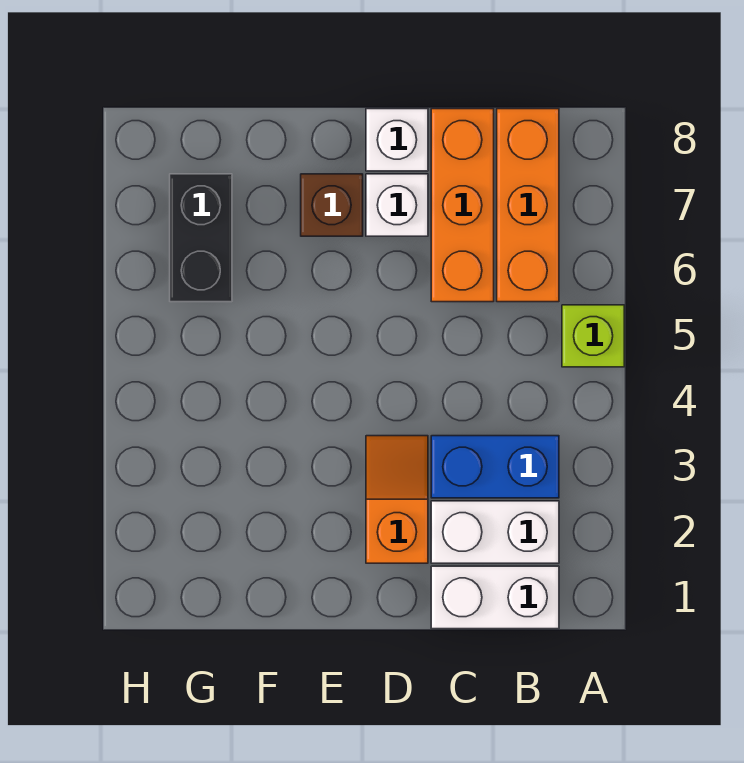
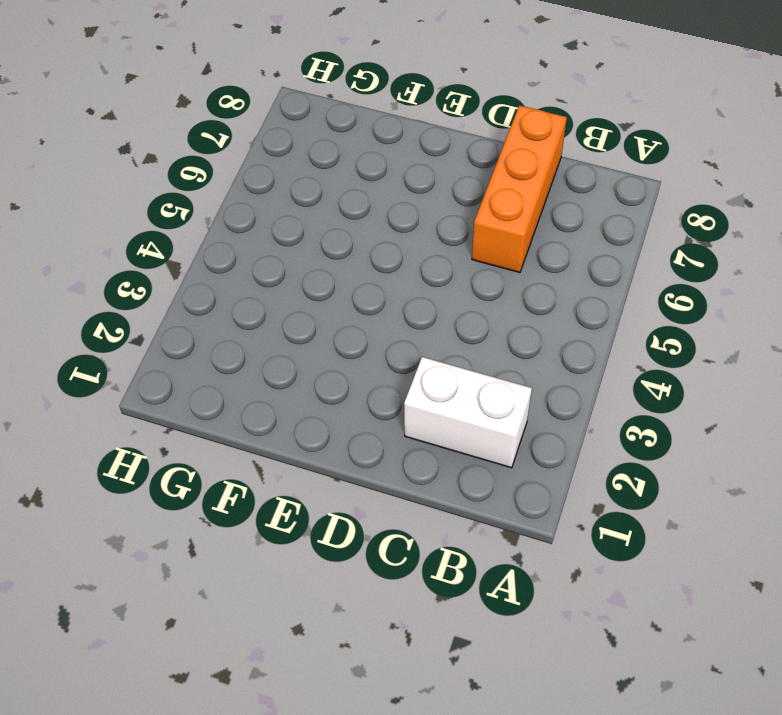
none -> lime brick A5 level 1
none -> white brick B1:C1 level 1

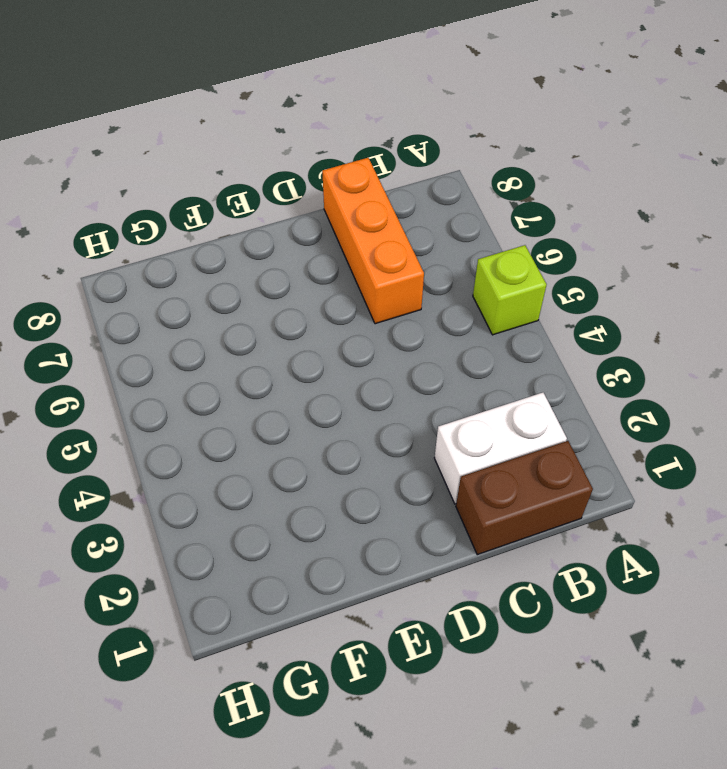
brown brick B1:C1 level 1 -> white brick B1:C1 level 1
none -> blue brick B3:C3 level 1
none -> orange brick B6:B8 level 1

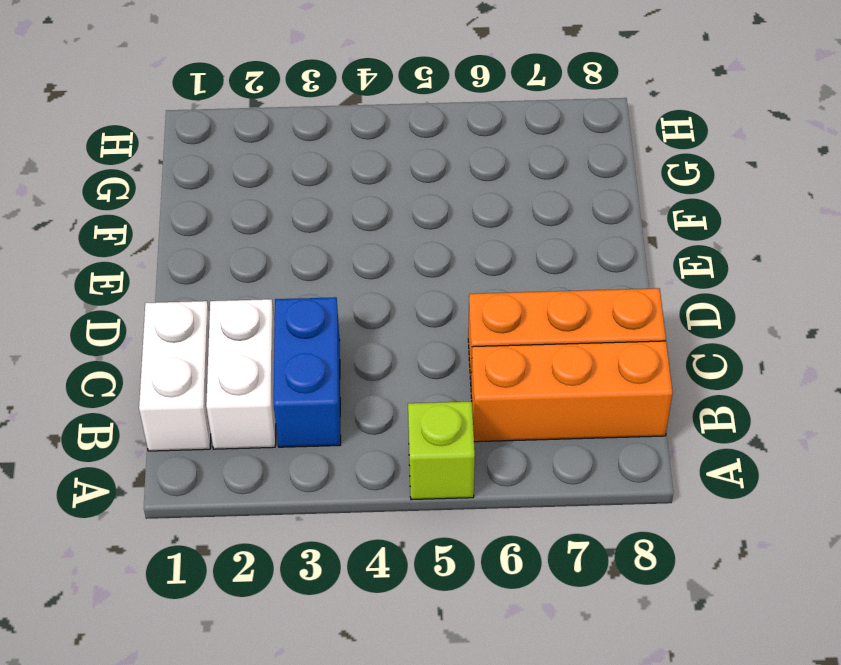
none -> orange slope D2:D3 level 1 top 2
none -> white brick D7 level 1

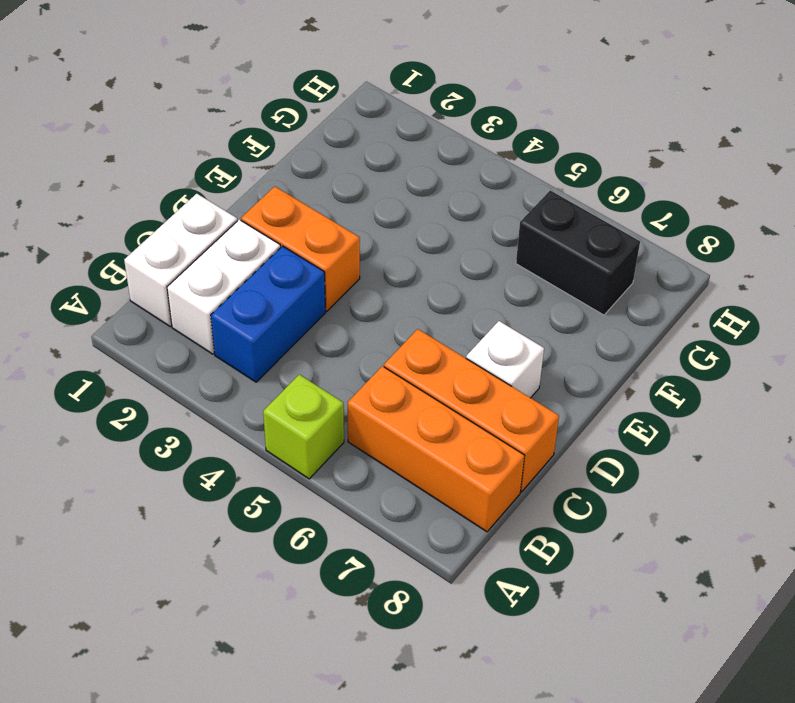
orange brick D2:D3 level 1 -> orange slope D2:D3 level 1 top 2
none -> white brick D8 level 1
none -> brown brick E7 level 1

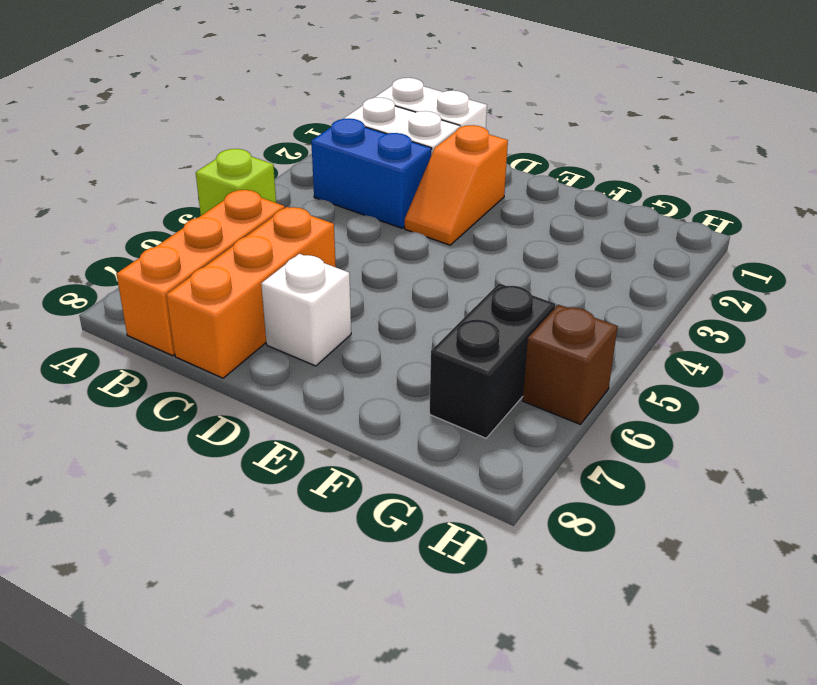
brown brick H6 level 1 -> brown brick E7 level 1
none -> white brick D8 level 1

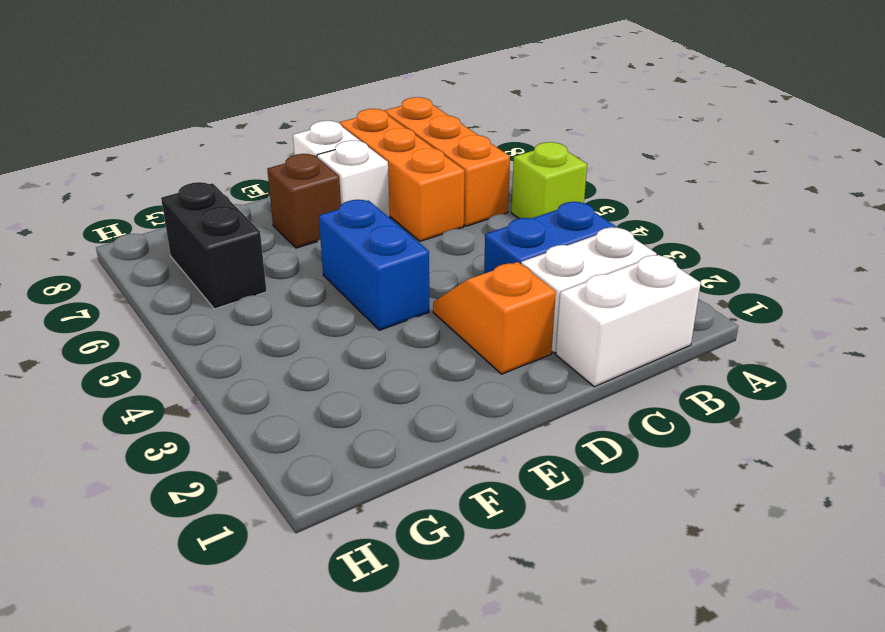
blue brick E4:E5 level 1 -> none

